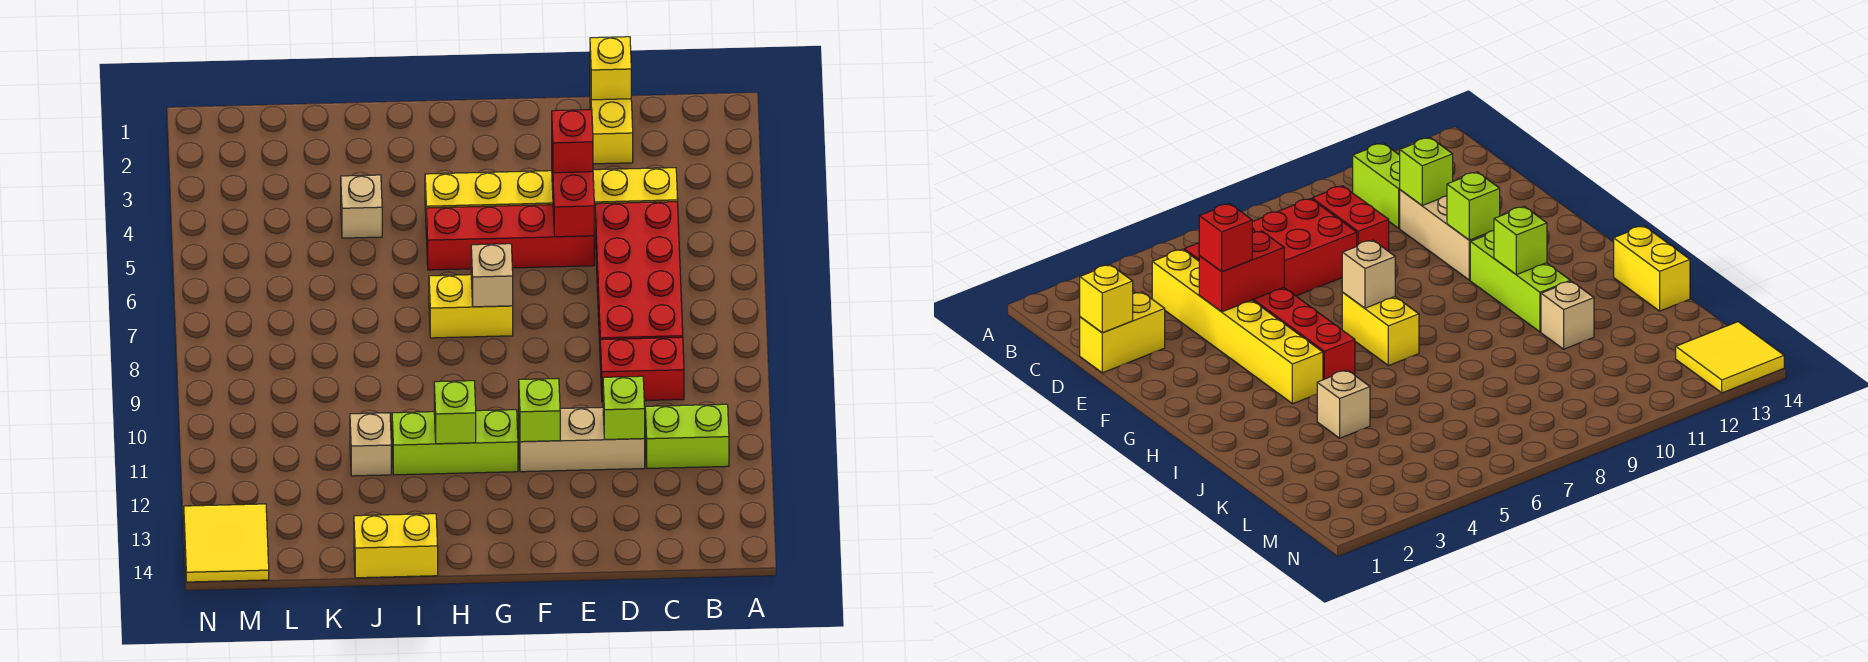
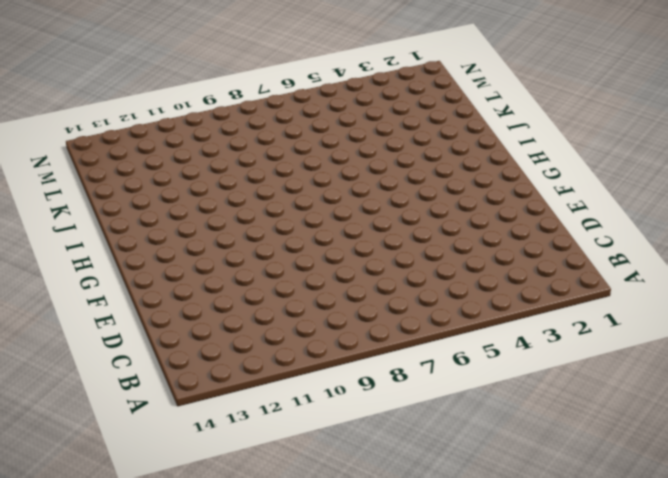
none -> lime brick B11:C11 level 1
none -> yellow brick C4:H4 level 1
none -> red brick C5:D8 level 1

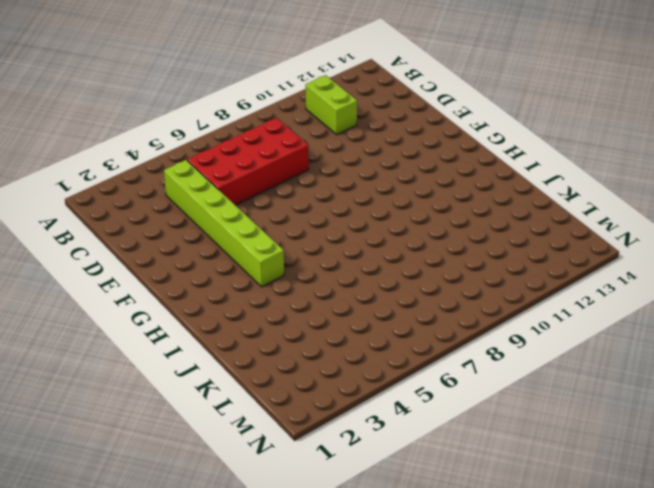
lime brick C4:H4 level 1 -> yellow brick C4:H4 level 1
none -> red brick C9:D9 level 1
none -> yellow brick D1:D2 level 1
none -> tan brick D11:F11 level 1

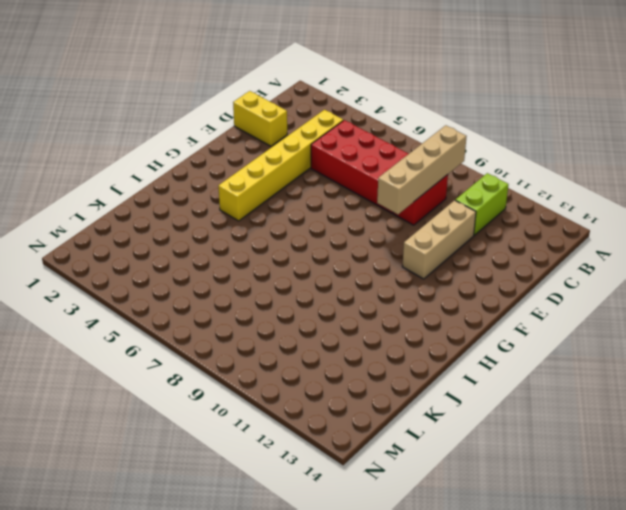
tan brick B9:E9 level 2 -> none
none -> red brick E5:H5 level 1
none -> yellow brick G7:H7 level 1
none -> lime brick G11:I11 level 1

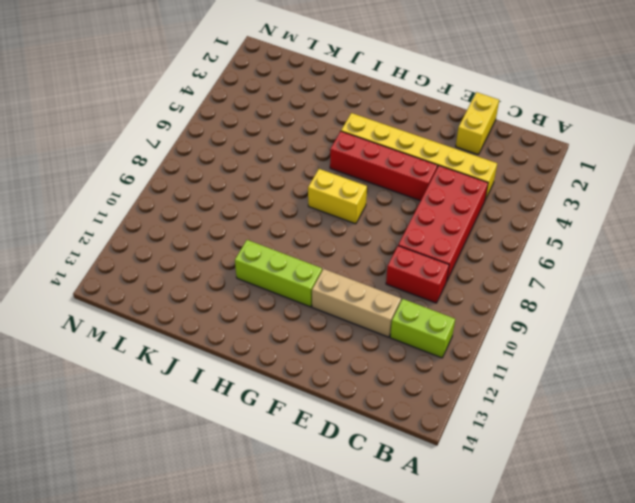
none -> yellow brick I14:J14 level 1
none -> tan brick J4 level 1
none -> tan brick J11 level 1

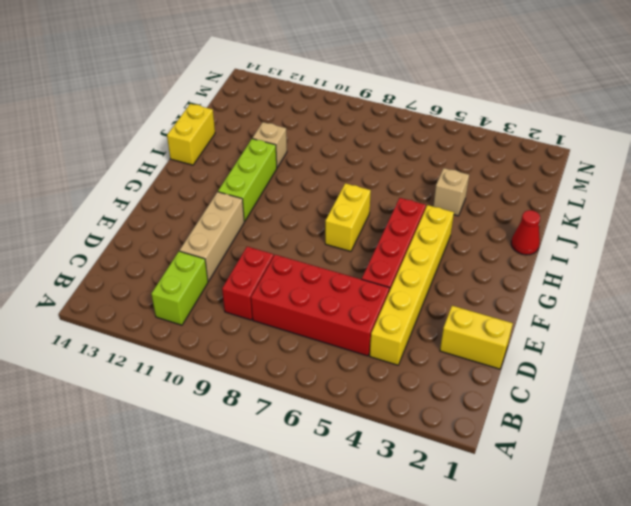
red cone I1 level 1 -> none
none -> yellow tile M13:N14 level 1
none -> yellow brick D1 level 2
none -> lime brick D11 level 2

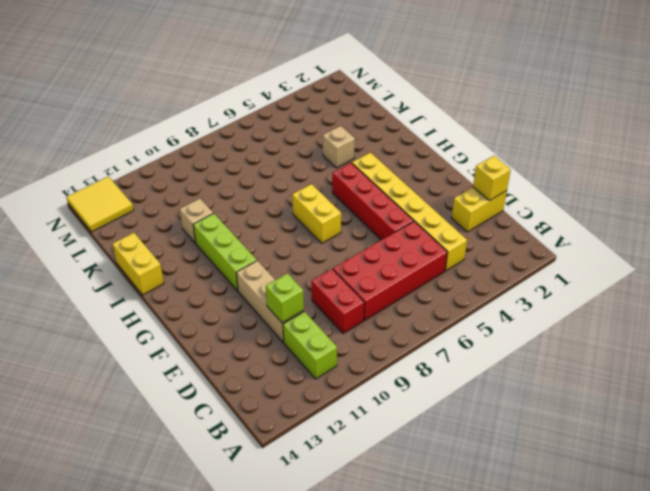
none -> red brick E4:E5 level 2
none -> lime brick F11 level 2
none -> tan brick G7 level 2

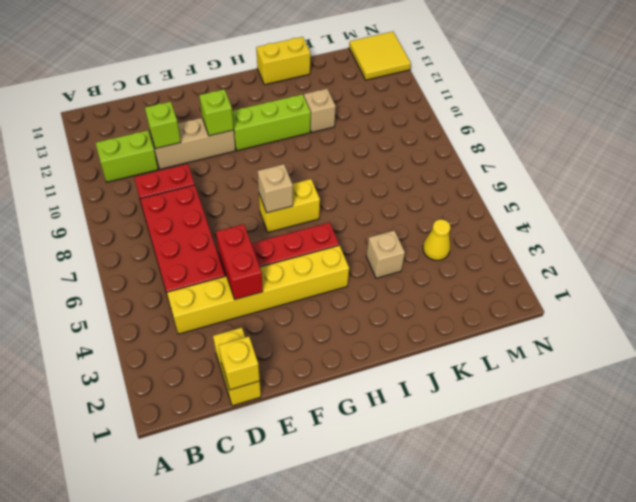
yellow cone L4 level 1 -> none
none -> lime brick H11 level 2
none -> red brick E4 level 3

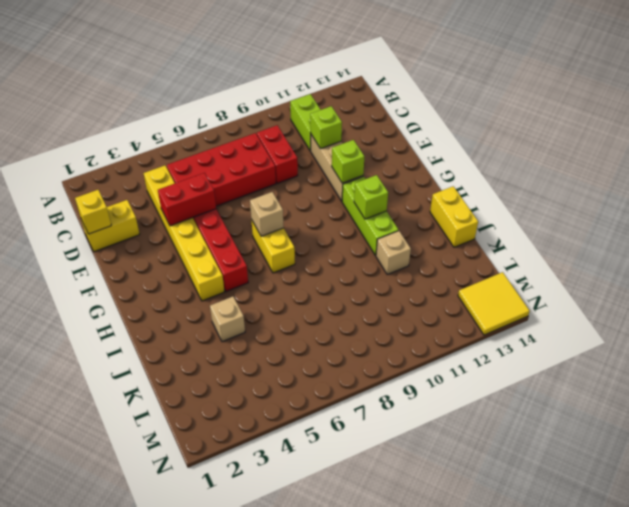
none -> red brick E4 level 3

